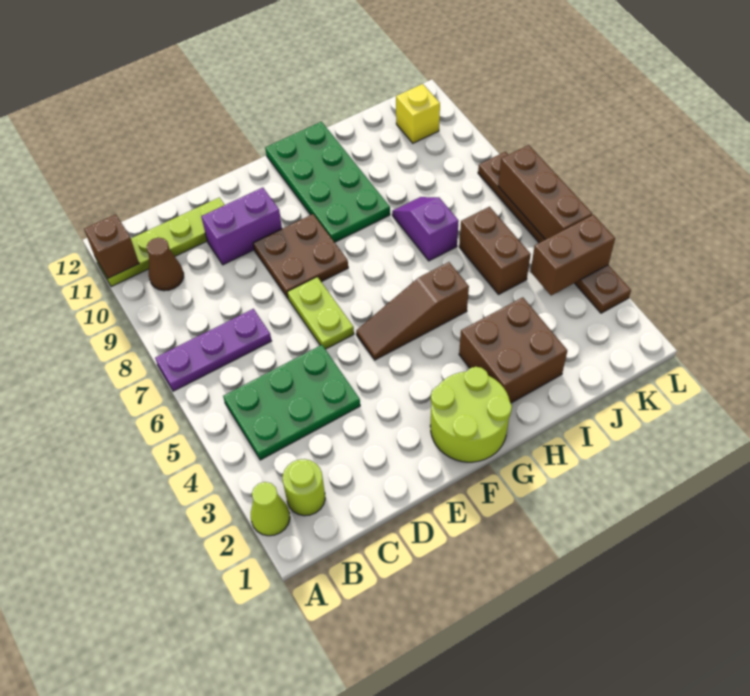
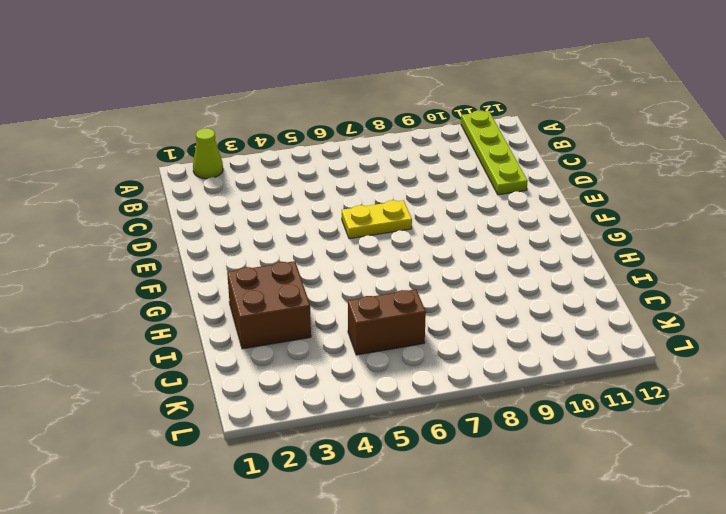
yellow plate E6:E7 level 1 -> lime plate E6:E7 level 1
none -> purple plate A7:C7 level 1
none -> lime round brick B2 level 1
none -> green plate B4:D5 level 1

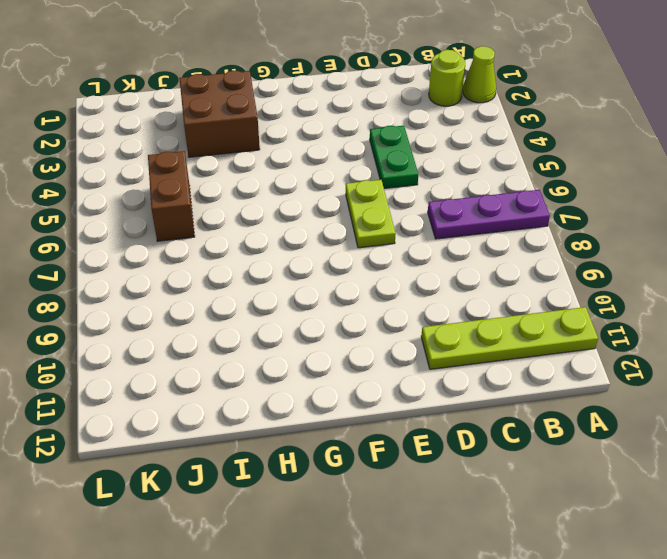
green plate D4:D5 level 1 -> green plate B4:D5 level 1
none -> brown cone B10 level 1
none -> purple brick D10:E10 level 1
none -> brown plate E8:F9 level 1

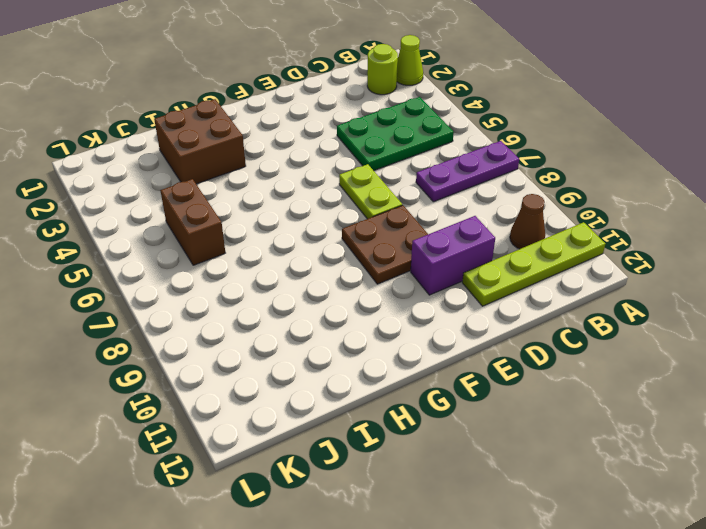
none -> lime round brick F1:G2 level 1
none -> brown slope F5:H5 level 1 top H
none -> green plate G9:H12 level 1

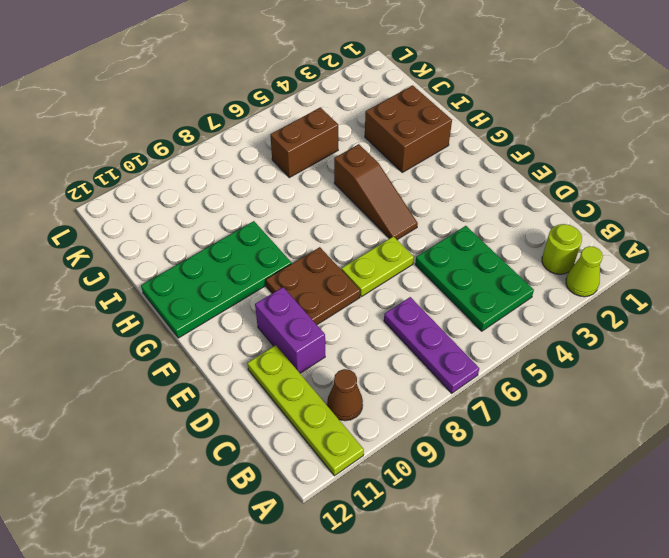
none -> lime round brick F1:G2 level 1
none -> purple slope I7:I8 level 1 top 7
none -> yellow brick K11 level 1

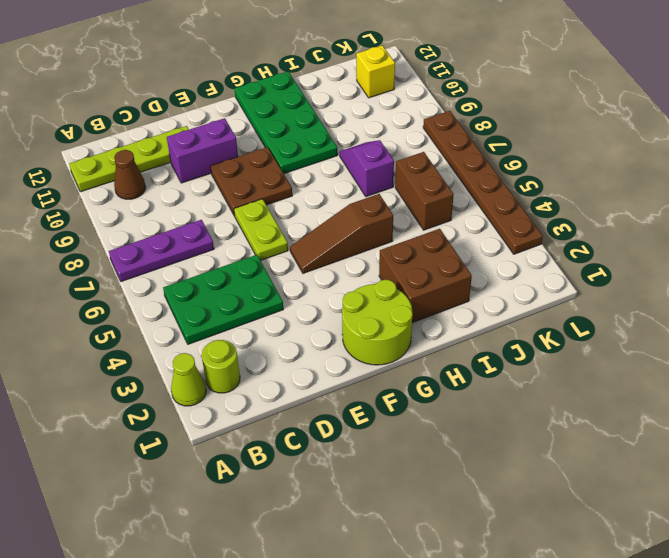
none -> brown brick A11 level 2
none -> brown brick K4:L4 level 2
none -> brown brick L5:L7 level 2

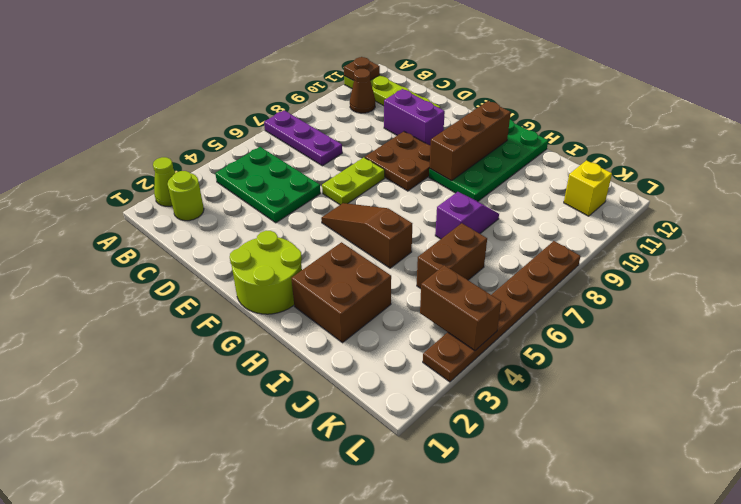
brown plate A11 level 2 -> brown brick A11 level 2
brown brick G9:G11 level 2 -> brown brick L5:L7 level 2

